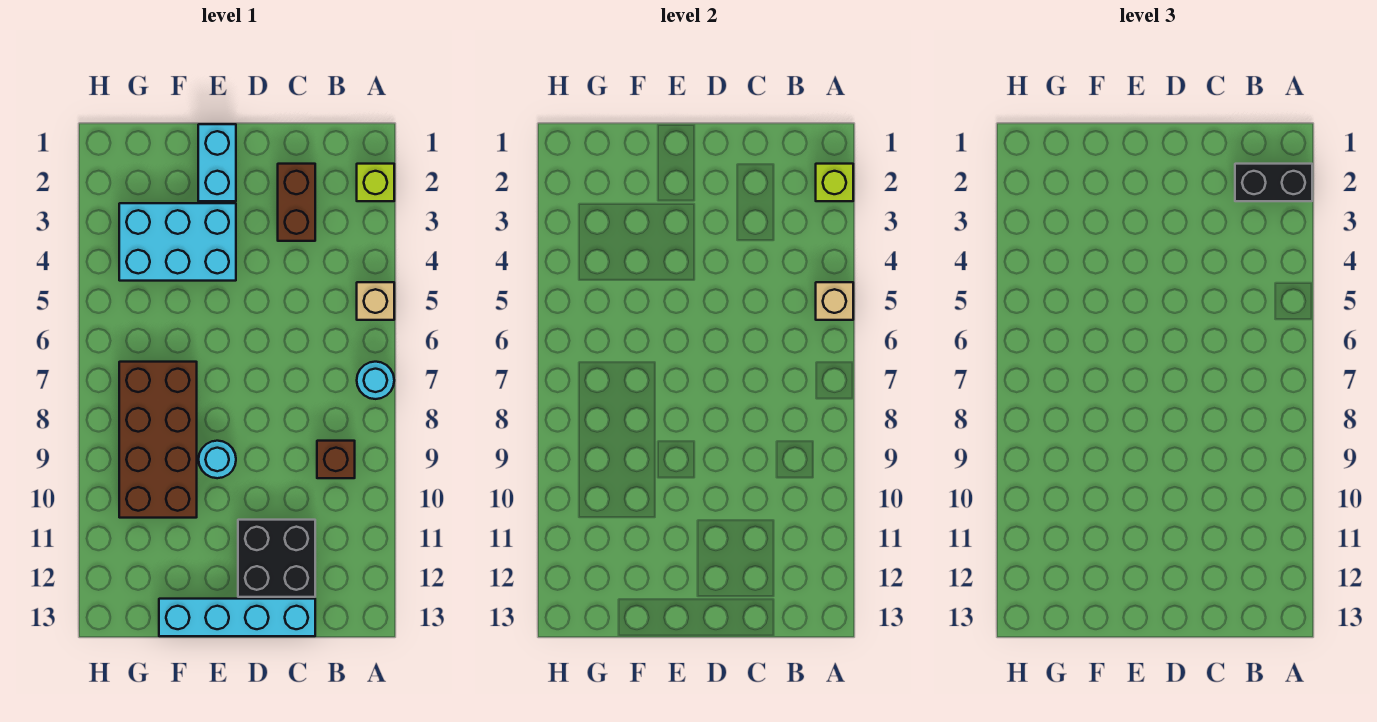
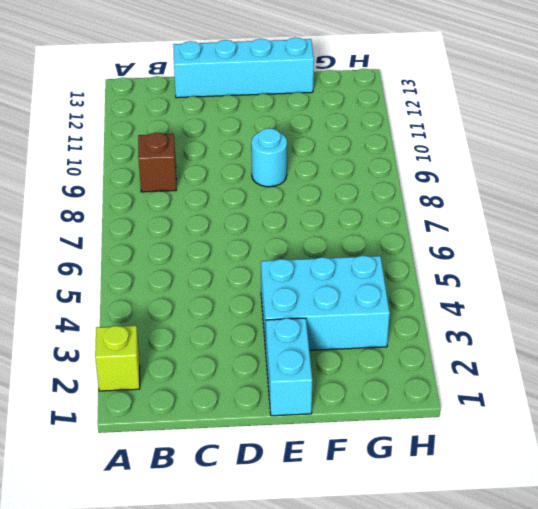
none -> tan brick A5 level 1
none -> cyan round brick A7 level 1
none -> brown brick C2:C3 level 1

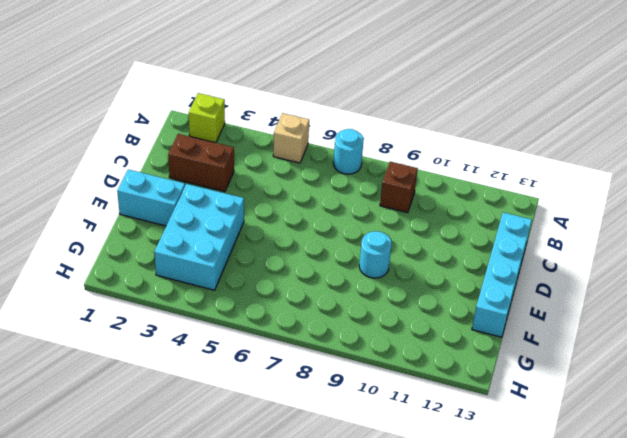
none -> black brick C11:D12 level 1
none -> brown brick F7:G10 level 1
none -> lime brick A2 level 2

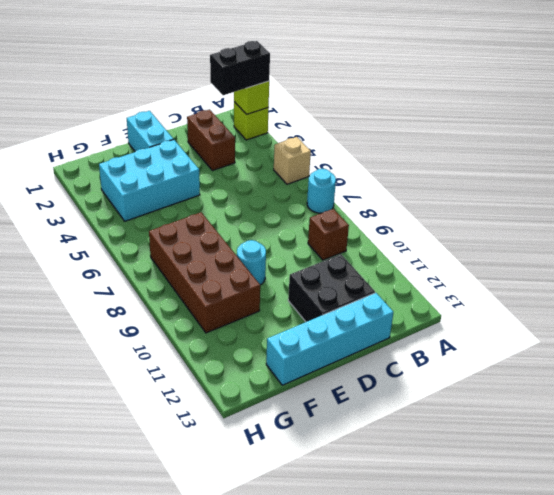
none -> tan brick A5 level 2

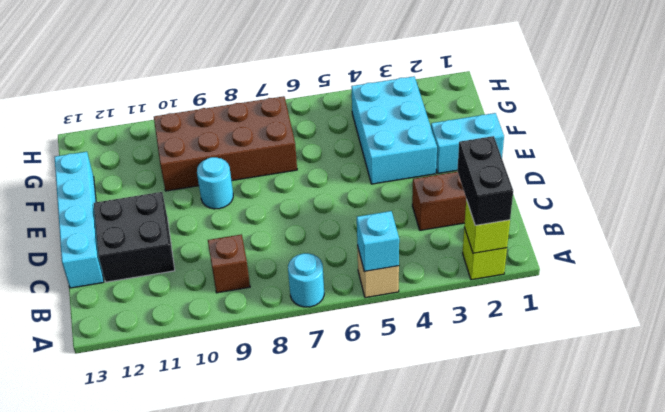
cyan brick A5 level 2 -> tan brick A5 level 2

